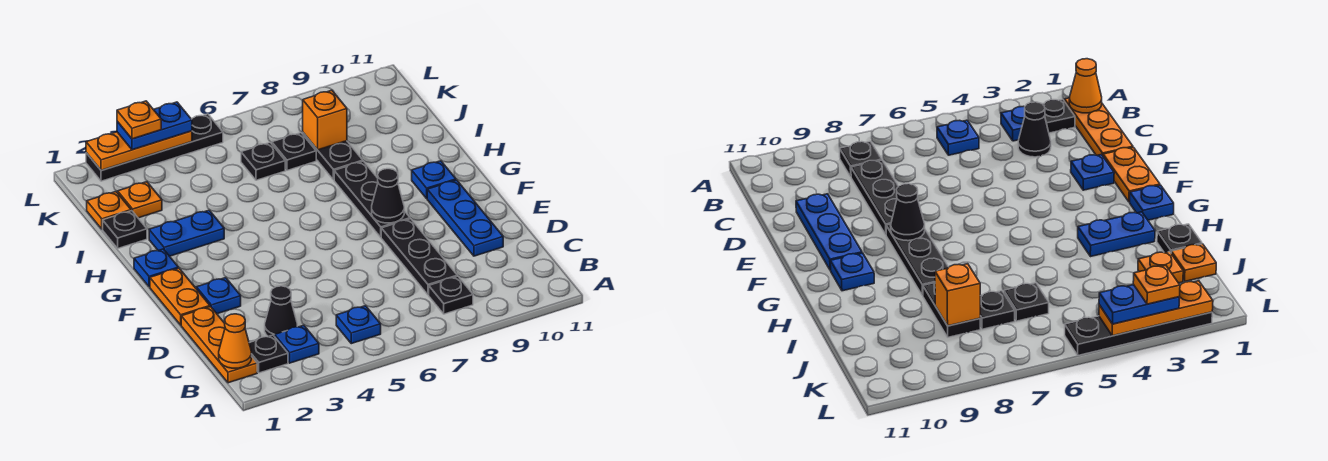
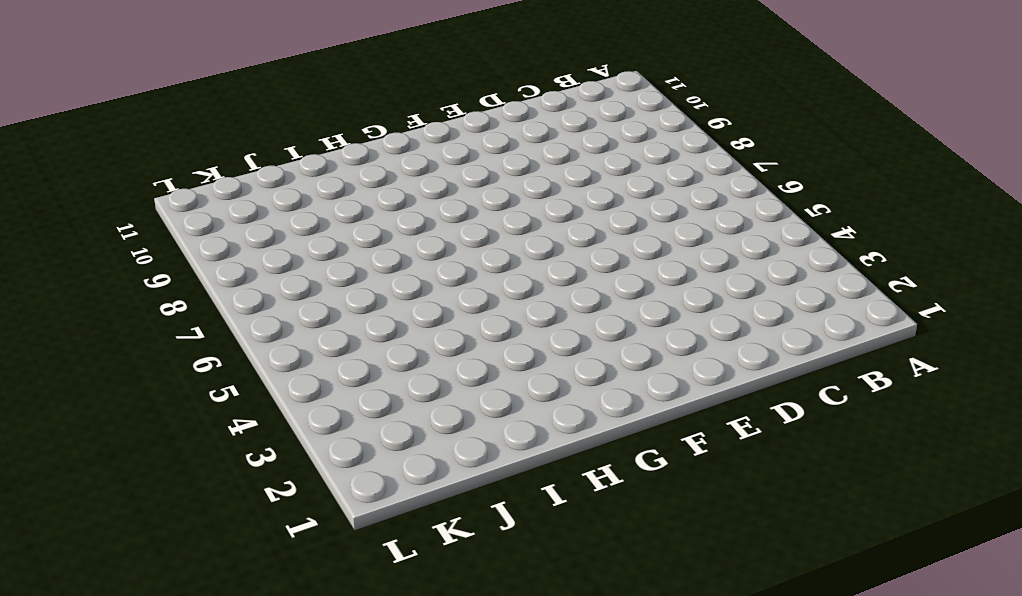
none -> orange plate B1:D1 level 1
none -> black plate B2 level 1
none -> blue plate B3 level 1

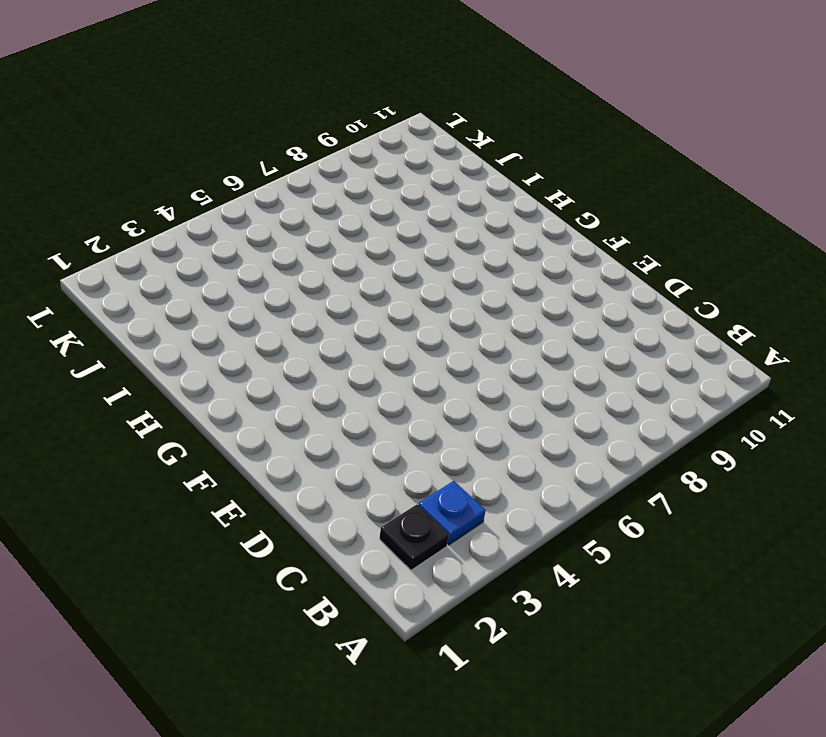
none -> orange plate B1:D1 level 1
none -> blue plate B5 level 1
none -> black plate B8 level 1

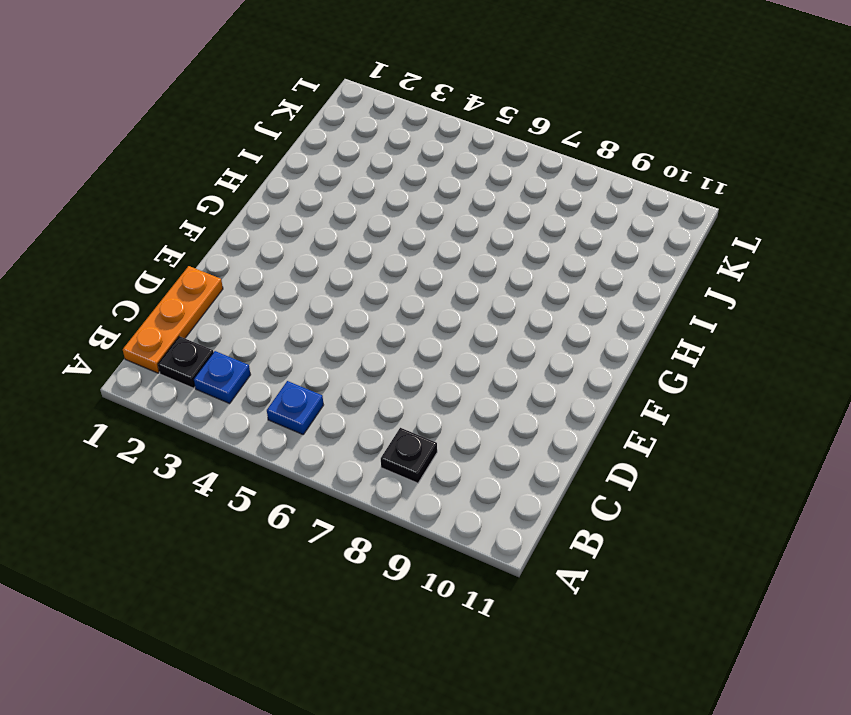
none -> black cone C3 level 1
none -> black plate C8:E8 level 1
none -> blue plate D10:F10 level 1

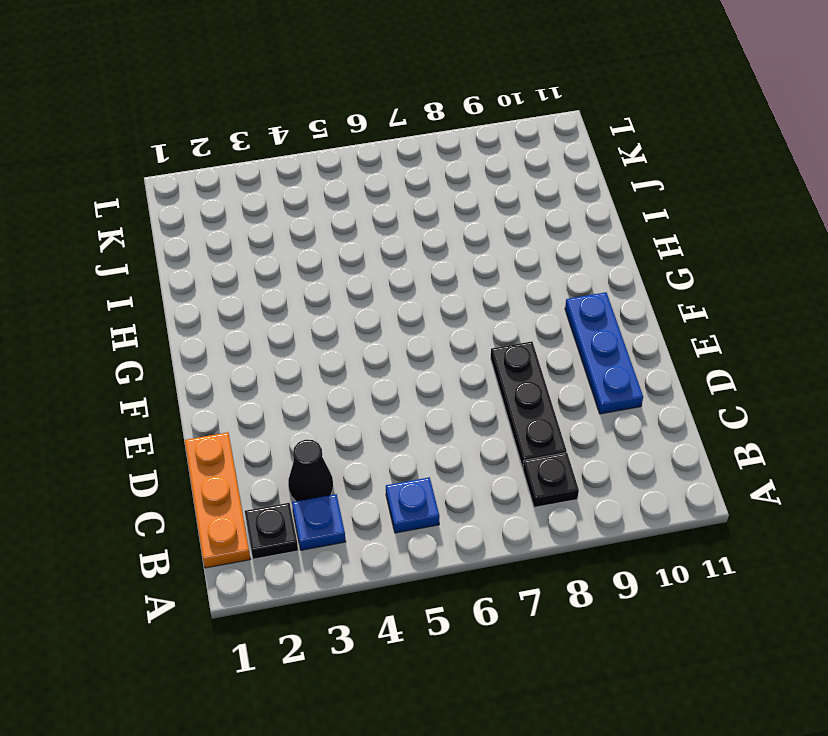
none -> orange plate E1:F1 level 1
none -> blue plate E2 level 1
none -> black plate F8:H8 level 1

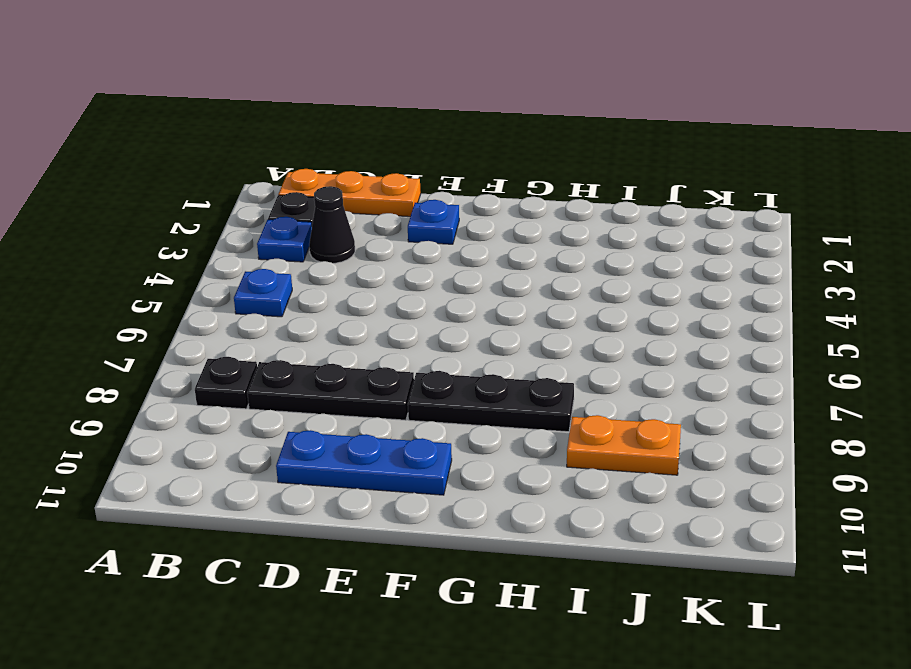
orange plate I9:J9 level 1 -> orange plate E1:F1 level 1
none -> blue plate G1 level 1
none -> blue plate G10 level 1
none -> blue plate H2:H3 level 1

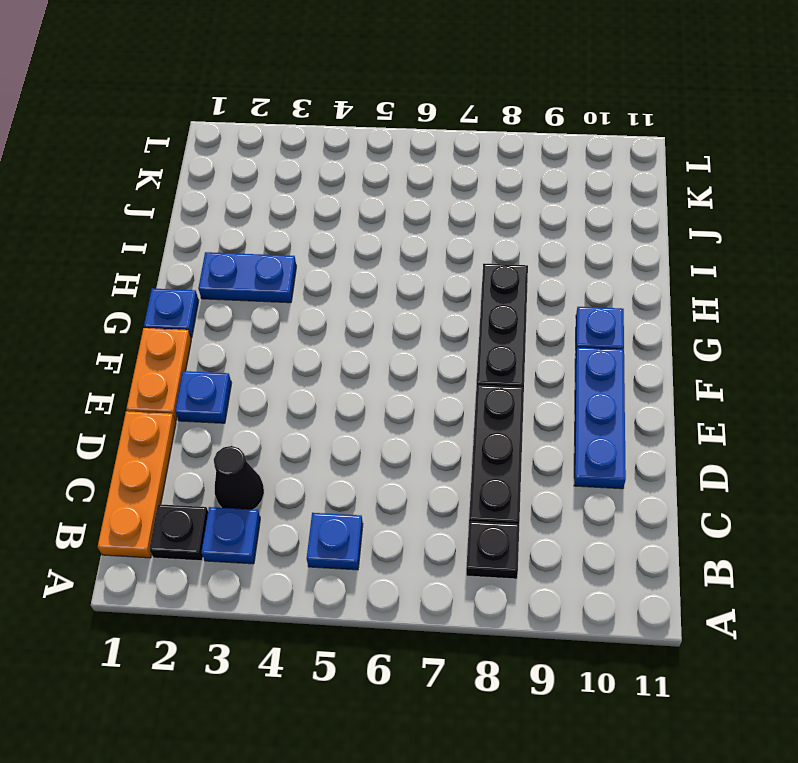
none -> black plate I1 level 1
none -> black plate I8:J8 level 1
none -> orange plate J1 level 1

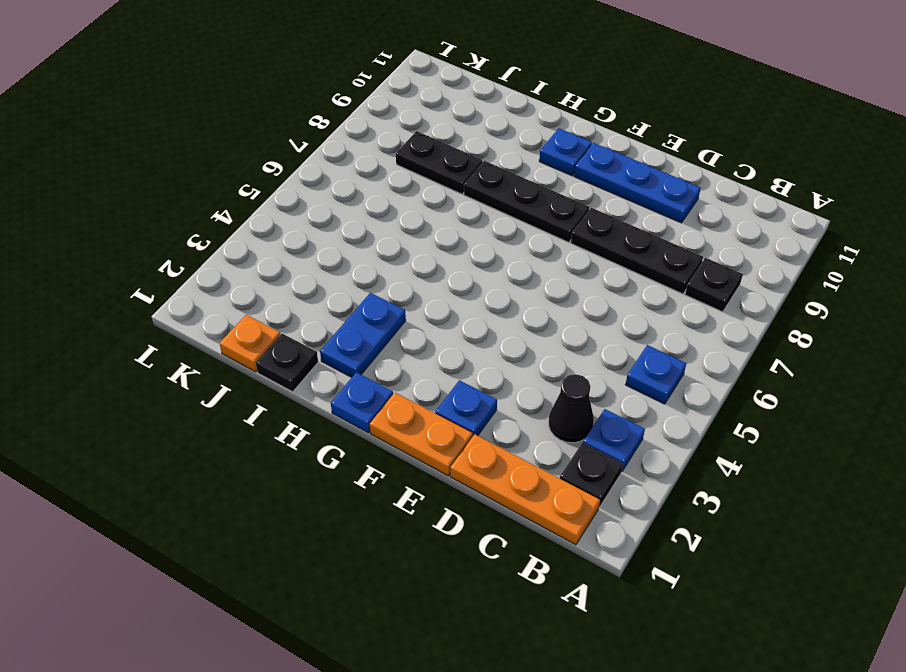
none -> orange plate J2 level 1
none -> black plate J6 level 1
none -> black plate J7 level 1

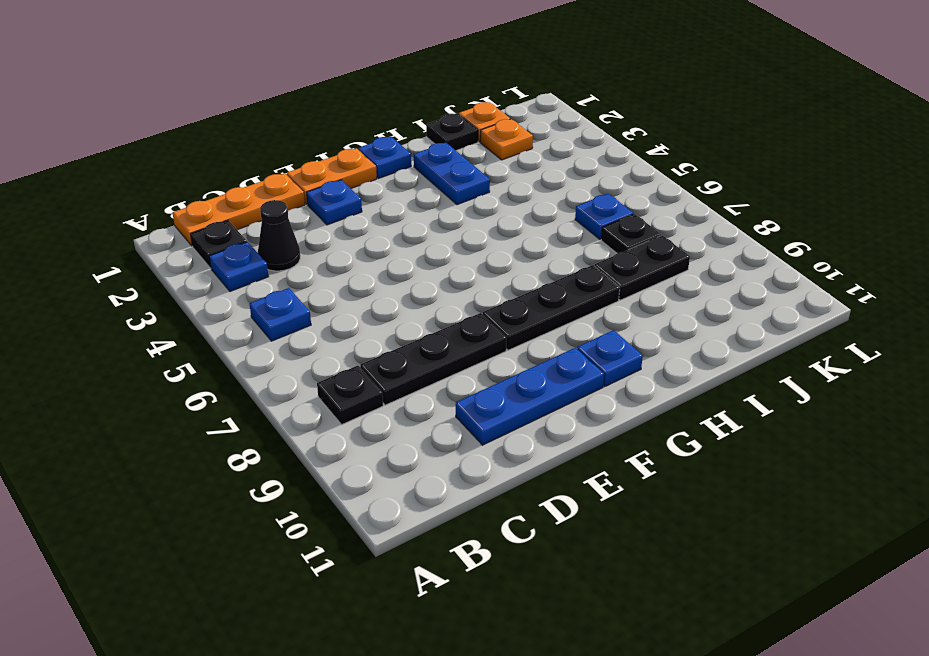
blue plate J6 level 1 -> black plate J6 level 1
none -> black plate L2:L5 level 1
none -> orange cone B1 level 2
none -> black cone F8 level 2

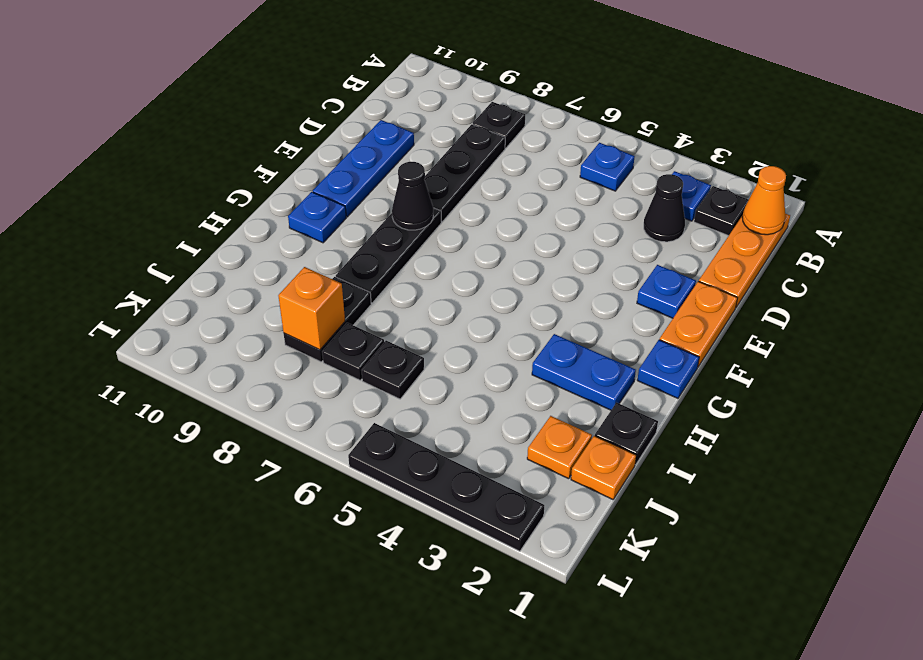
none -> orange plate L2:L4 level 2
none -> blue plate L3:L4 level 3
none -> orange plate L3 level 4

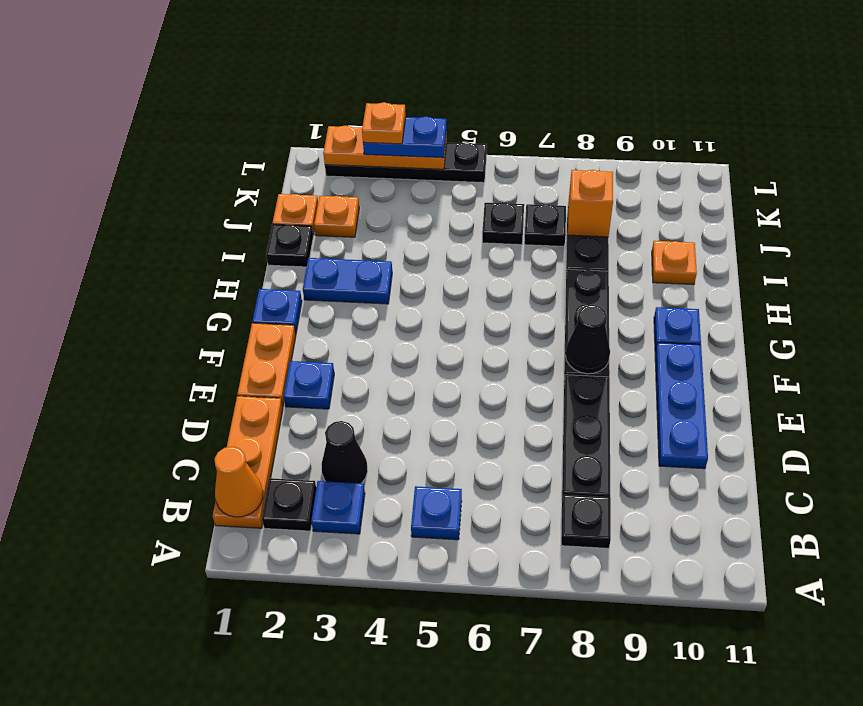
orange plate I10 level 1 -> none

